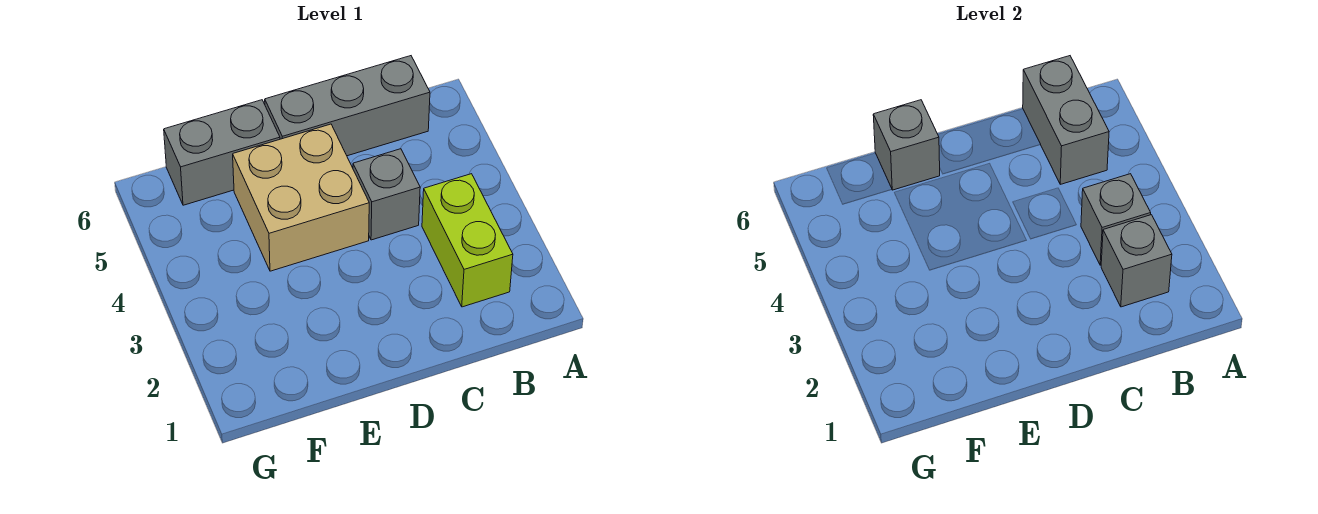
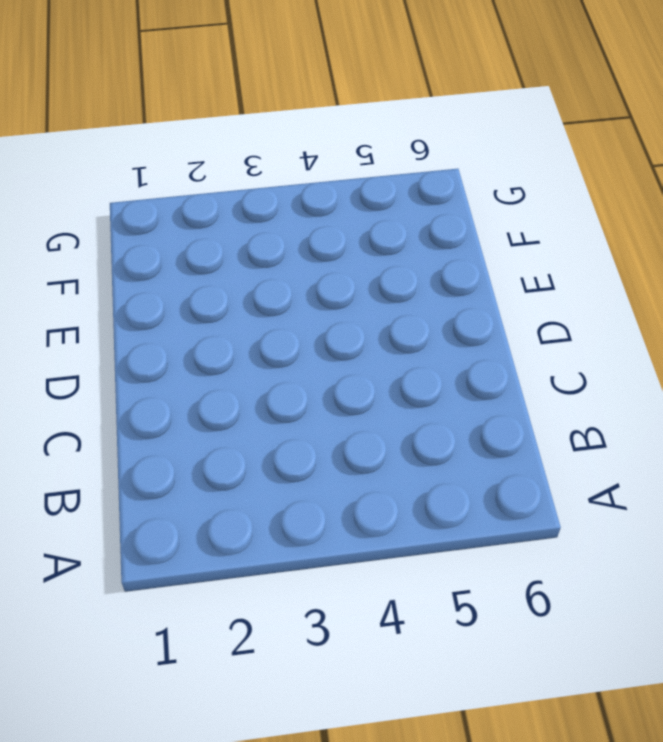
none -> lime brick B2:B3 level 1
none -> grey brick B6:D6 level 1

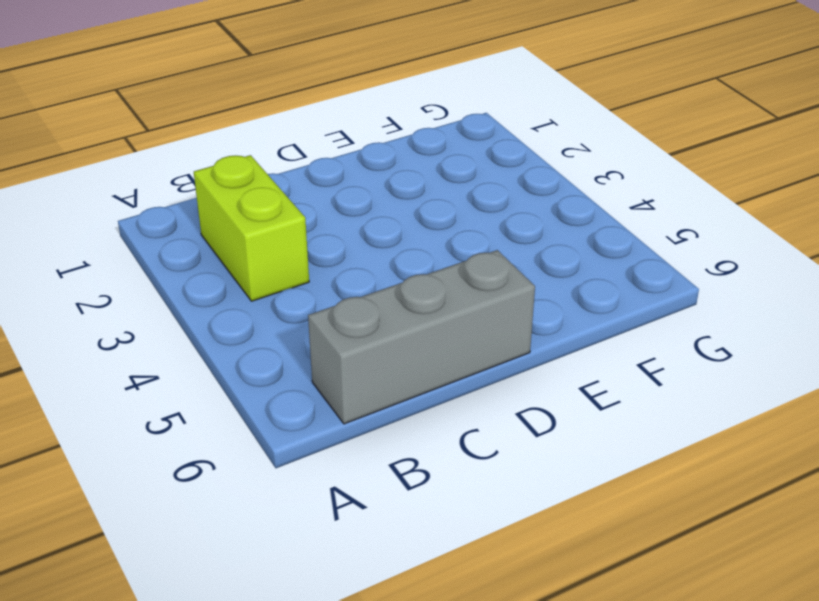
none -> grey brick C4 level 1
none -> tan brick D4:E5 level 1

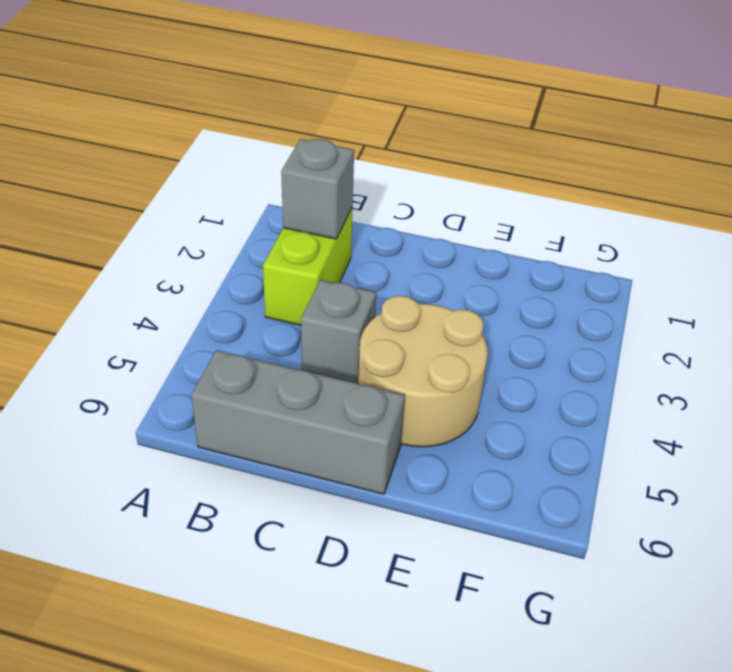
tan round brick D4:E5 level 1 -> tan brick D4:E5 level 1
none -> grey brick E6:F6 level 1
none -> grey brick B3 level 2

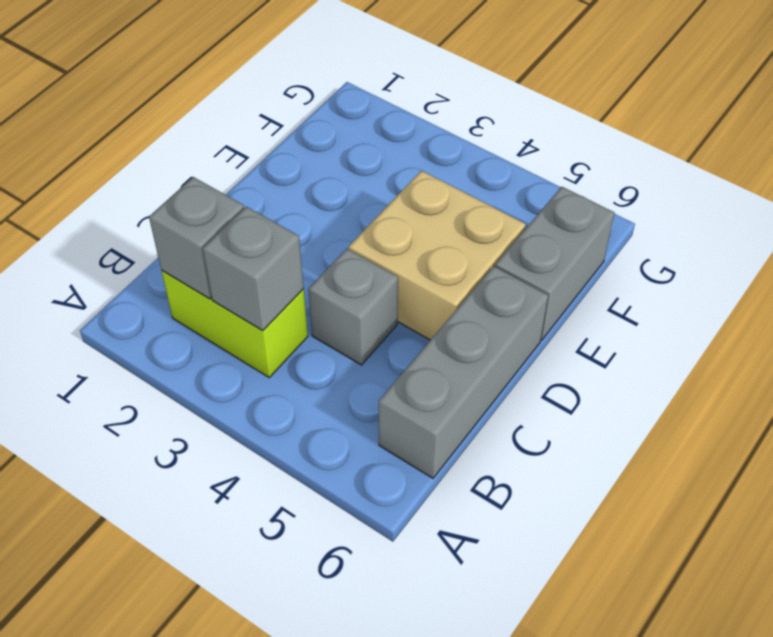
none -> grey brick B5:B6 level 2
none -> grey brick E6 level 2

